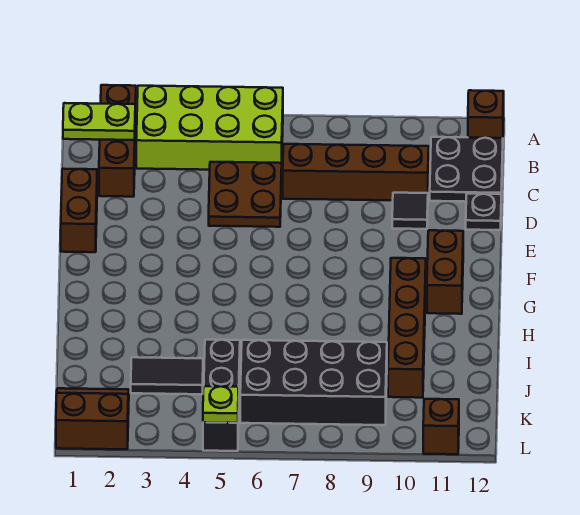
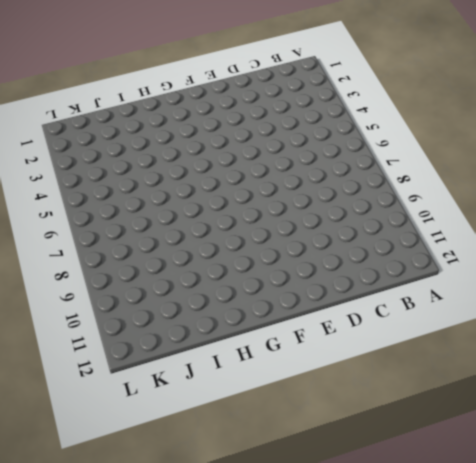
none -> brown brick A2:C2 level 1
none -> lime brick A3:B6 level 1
none -> brown brick A12 level 1

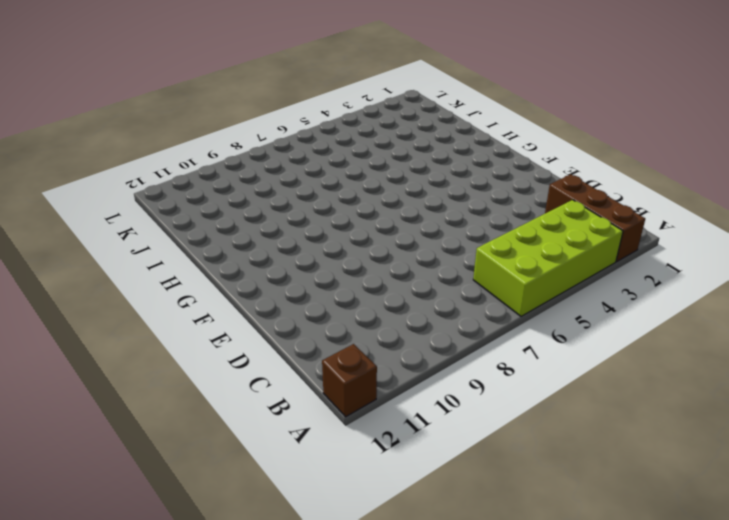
none -> black plate B11:C12 level 1
none -> brown plate C5:D6 level 1
none -> brown brick C7:C10 level 1

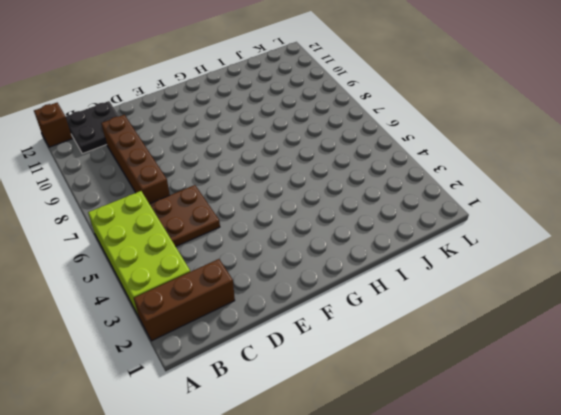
none -> brown brick D1:E1 level 1
none -> black tile D10 level 1
none -> black plate D12 level 1

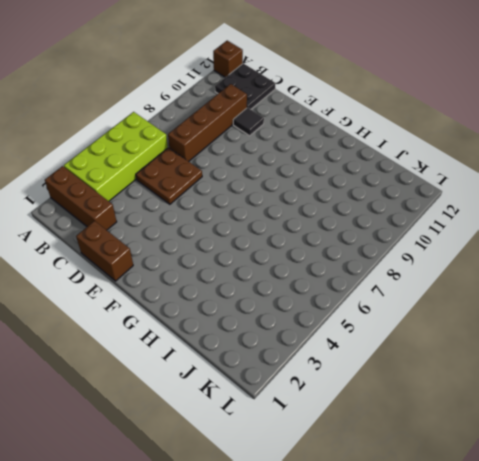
none -> black plate D12 level 1
none -> brown brick F11:G11 level 1
none -> brown brick G10:J10 level 1

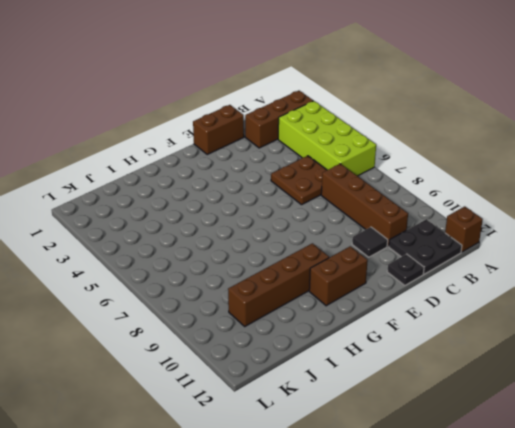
none -> black tile J3:J4 level 1
none -> black brick J5:L5 level 1
none -> black brick J6:K9 level 1

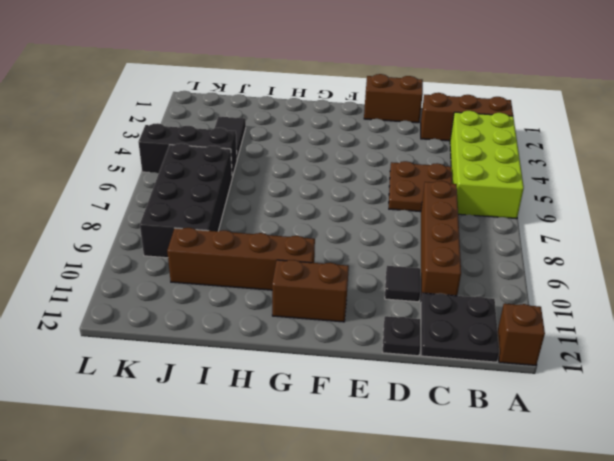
none -> brown slope K1:L2 level 1 top L
none -> brown brick L11 level 1
none -> lime plate B1:B2 level 2

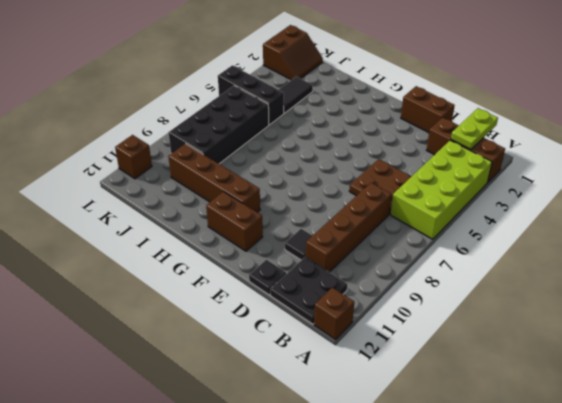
none -> lime plate L5 level 2

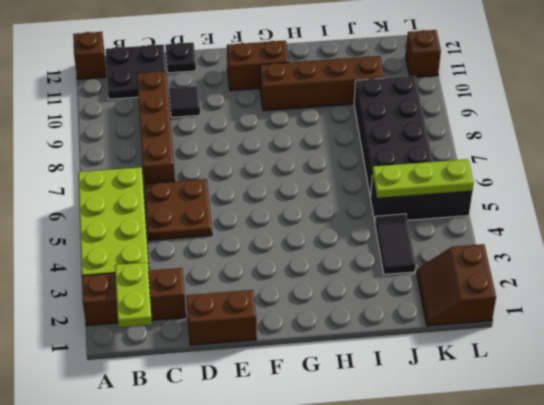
lime plate J5:L5 level 2 -> lime plate L5 level 2

